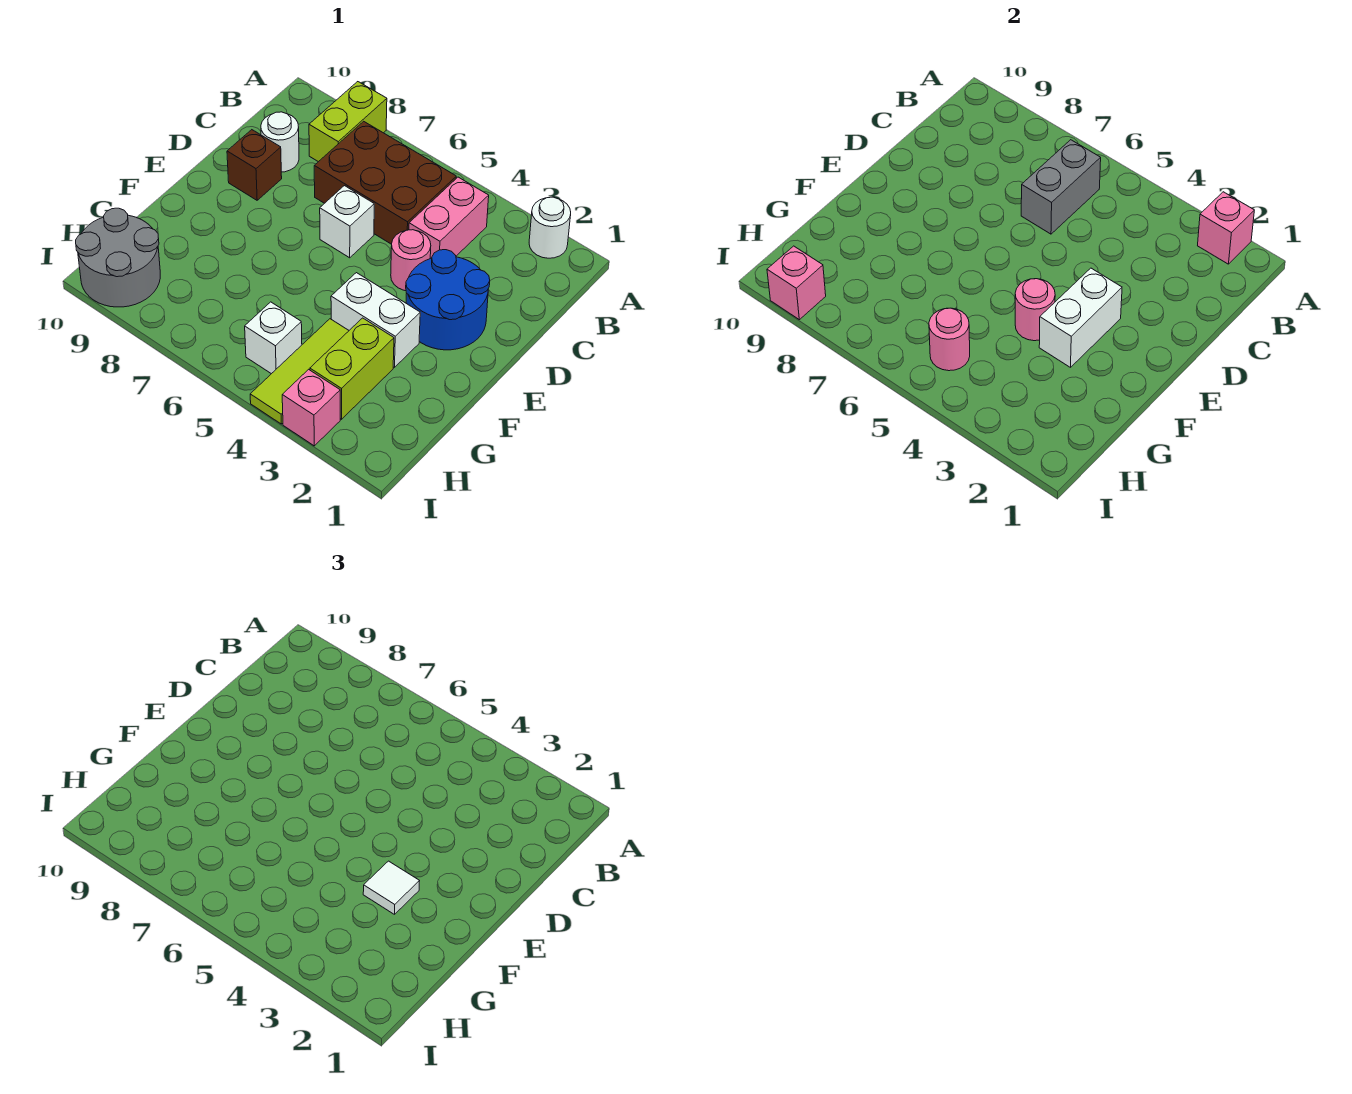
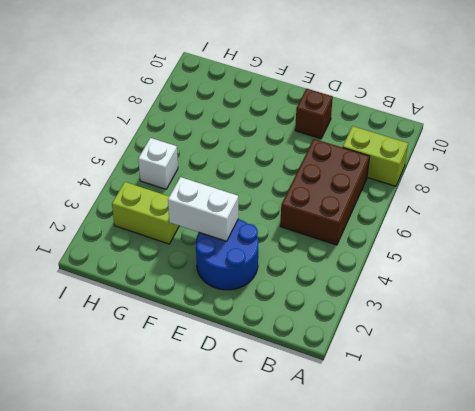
none -> white round brick A2 level 1
none -> pink brick B4:C4 level 1
none -> white round brick C9 level 1

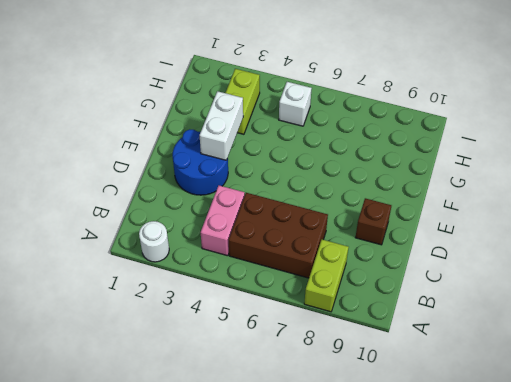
none -> white round brick C9 level 1
none -> pink round brick D4 level 1
none -> white brick D6 level 1

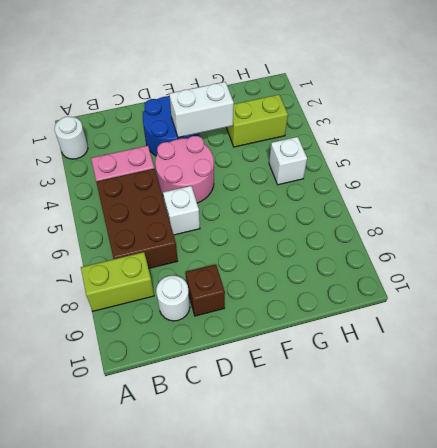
pink round brick D4:E5 level 1 -> pink round brick D4 level 1
none -> white brick F3:F4 level 1
none -> lime tile G4:I4 level 1
none -> grey round brick H9:I10 level 1

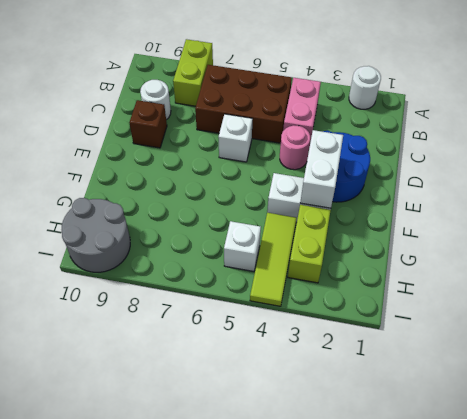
none -> pink brick I3 level 1
none -> pink brick A2 level 2
none -> grey brick B6:C6 level 2

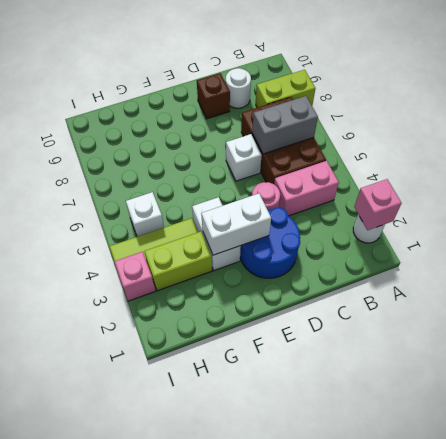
none -> grey round brick H9:I10 level 1
none -> pink round brick F4 level 2
none -> pink round brick H5 level 2

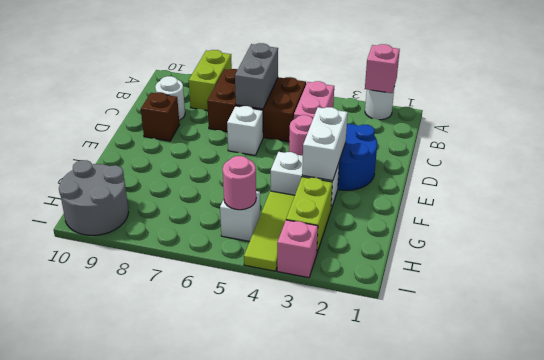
none -> pink round brick F4 level 2
none -> pink brick I9 level 2
none -> white tile F3 level 3

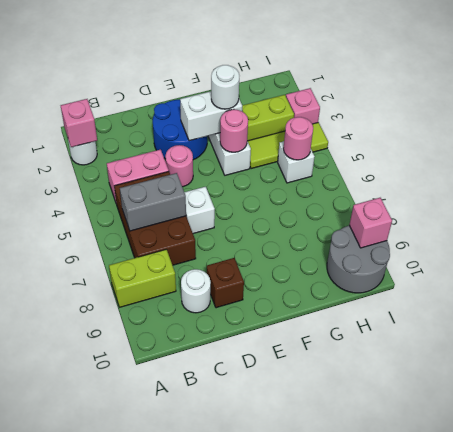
white round brick F3 level 3 -> white tile F3 level 3

